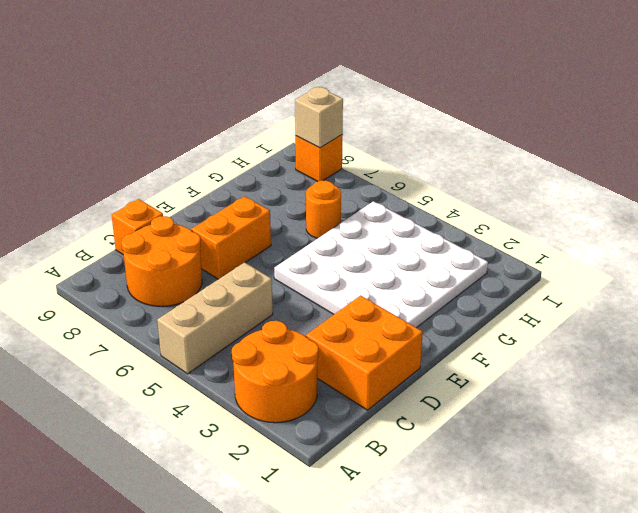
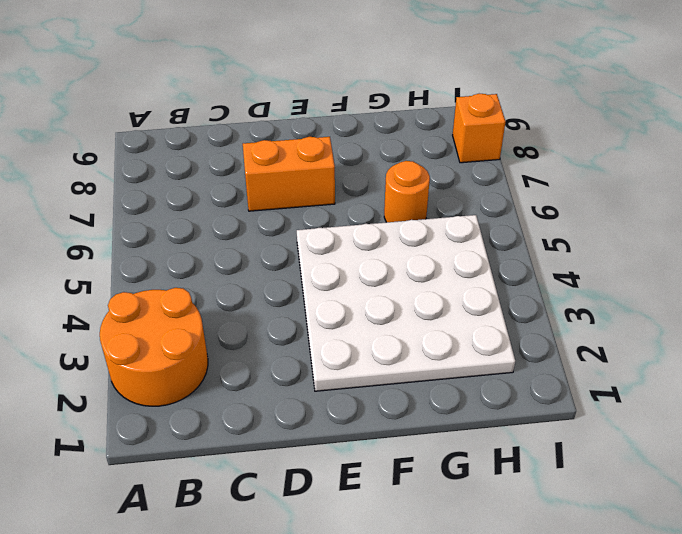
none -> tan brick A5:C5 level 1
none -> orange round brick B7:C8 level 1

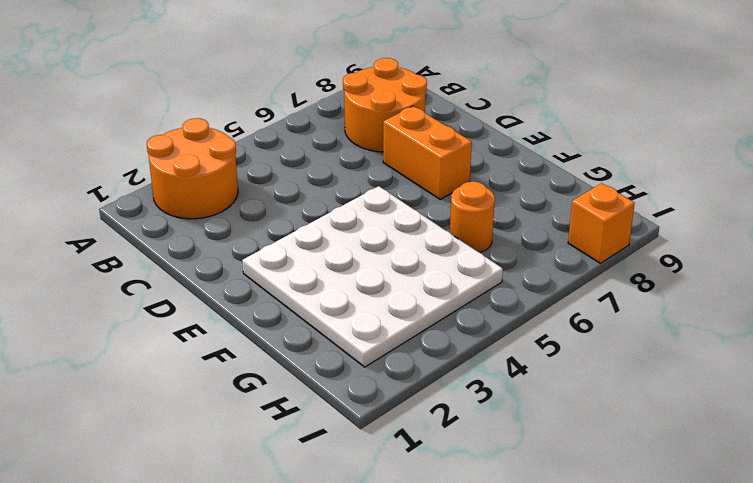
none -> tan brick A5:C5 level 1
none -> orange brick C1:D2 level 1

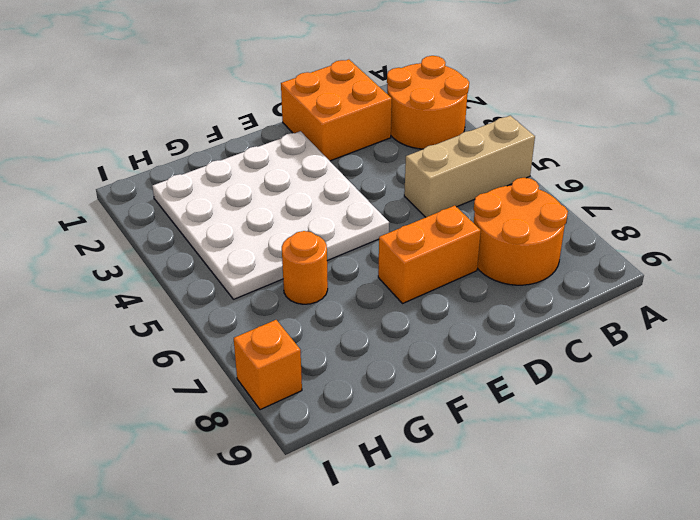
none -> orange brick C9 level 1
none -> tan brick I8 level 2

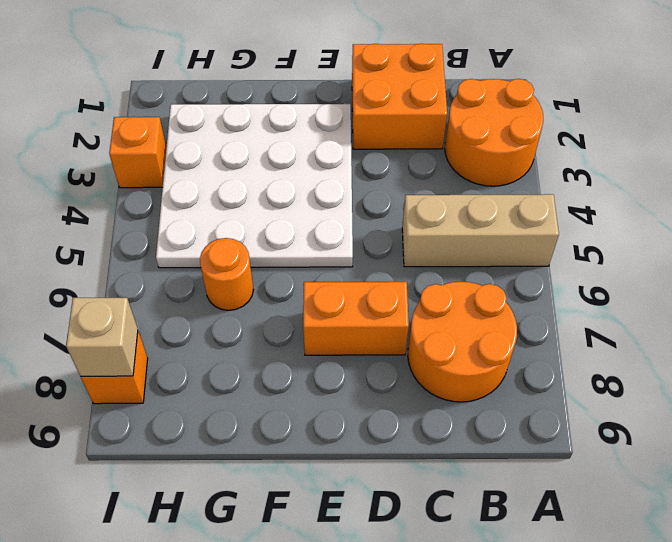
orange brick I3 level 1 -> orange brick C9 level 1

